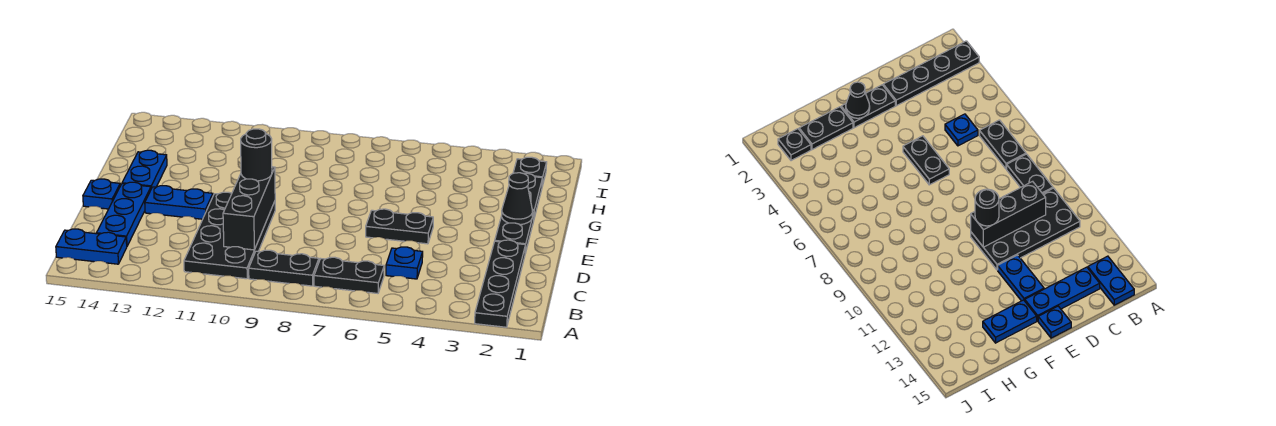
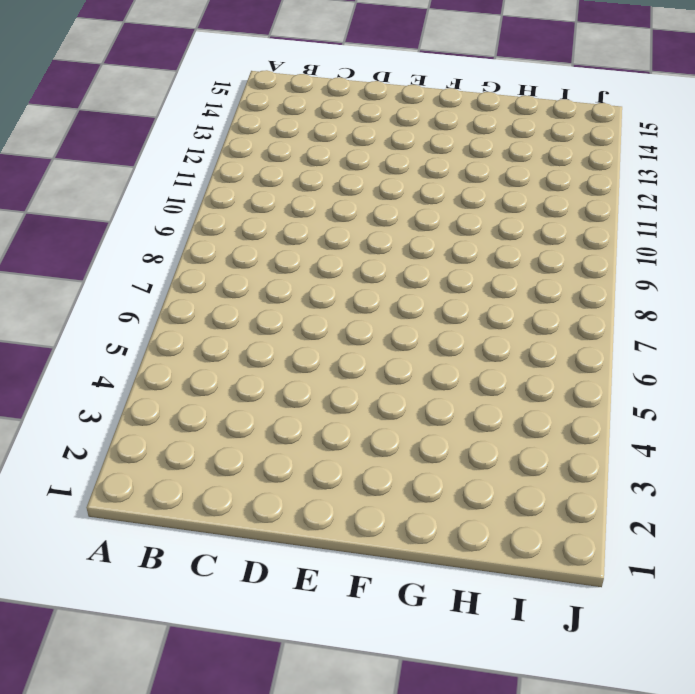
none -> black plate A2:D2 level 1
none -> black plate B6:B7 level 1
none -> black plate B8:B9 level 1

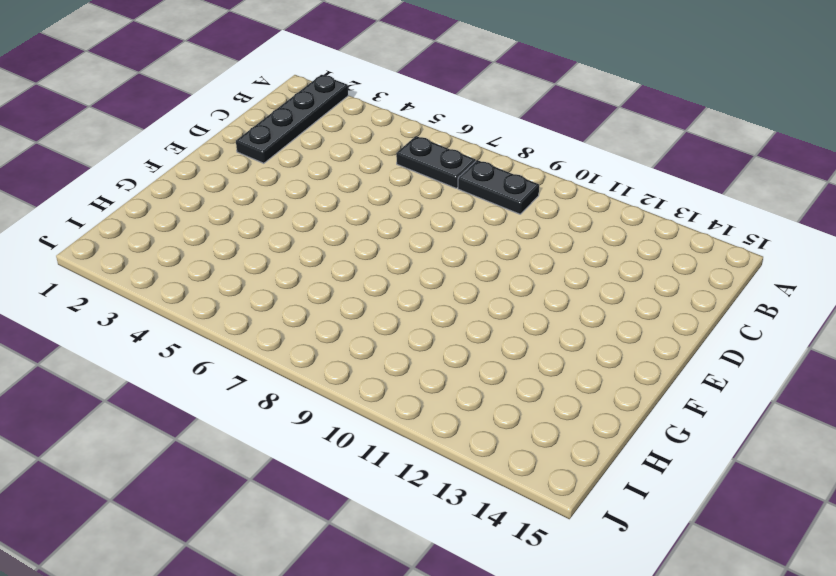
none -> black plate B10:E11 level 1
none -> blue plate B14:B15 level 1
none -> blue plate C5 level 1

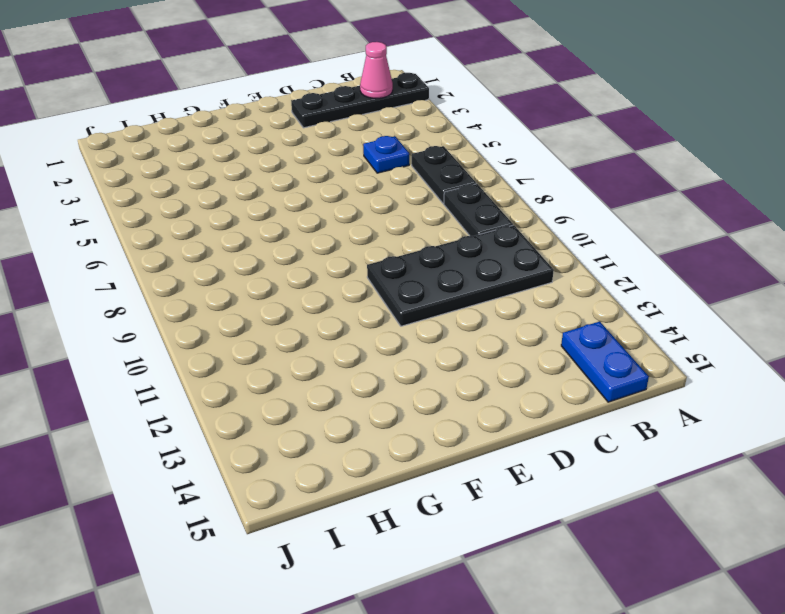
pink cone B2 level 2 -> none
none -> blue plate C14:E14 level 1
none -> black plate E2:F2 level 1
none -> black plate E5:E6 level 1

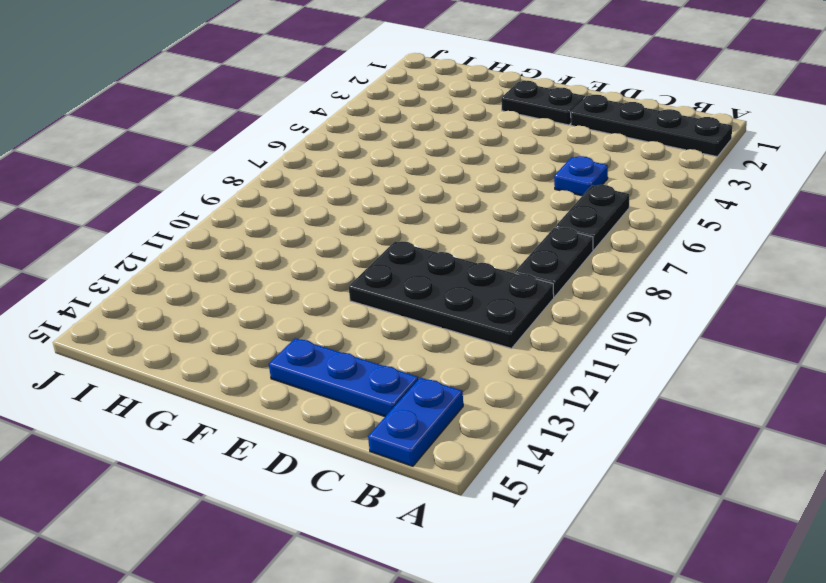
none -> black plate E5:E6 level 1
none -> blue plate E12:E13 level 1
none -> blue plate E15 level 1

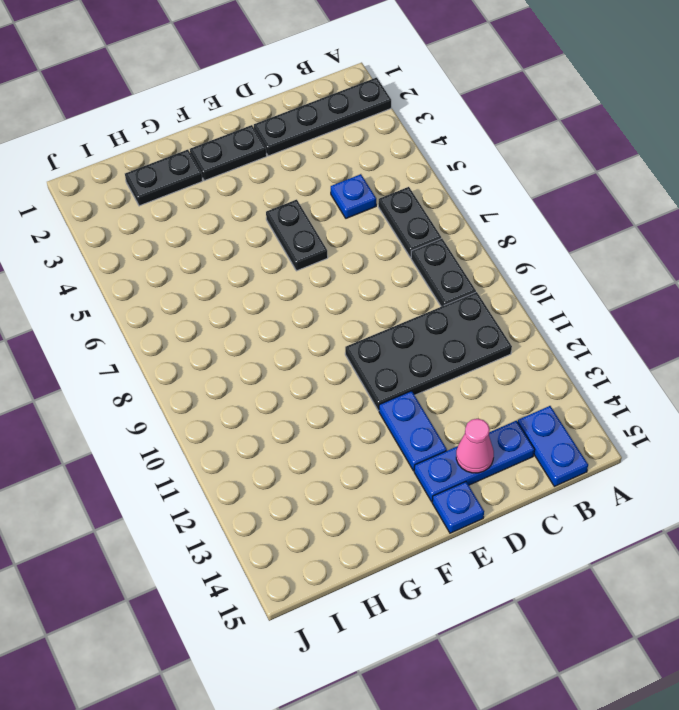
pink cone D14 level 2 -> none
none -> blue plate F14:G14 level 1
none -> black plate I2 level 1
none -> black brick C10:E10 level 2

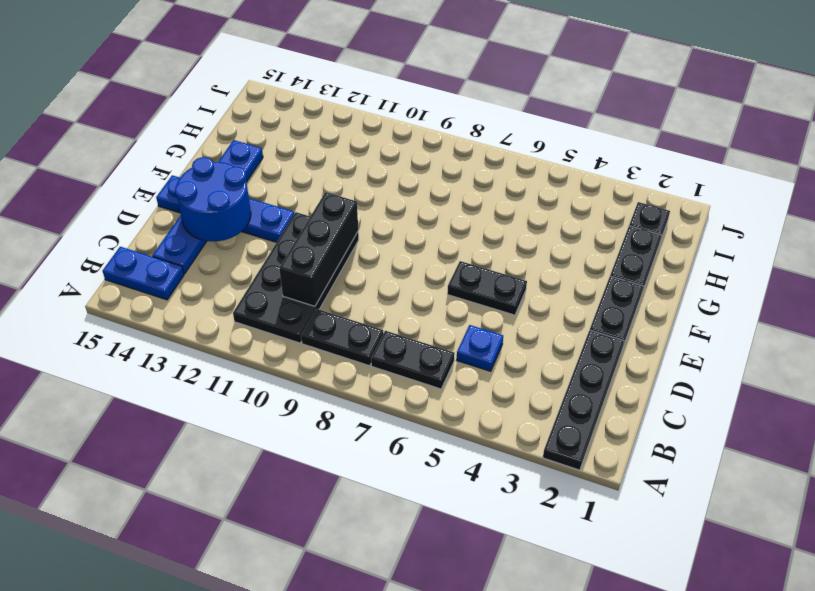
blue round brick D13:E14 level 2 -> none
none -> black cone F2 level 2
none -> black round brick E10 level 3

